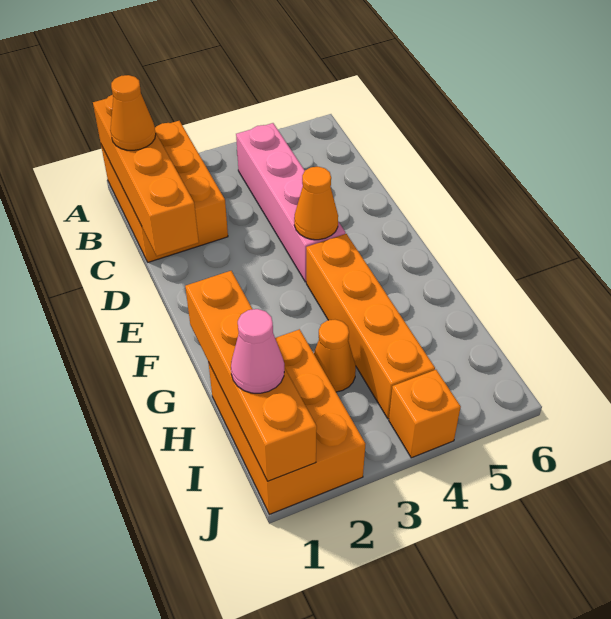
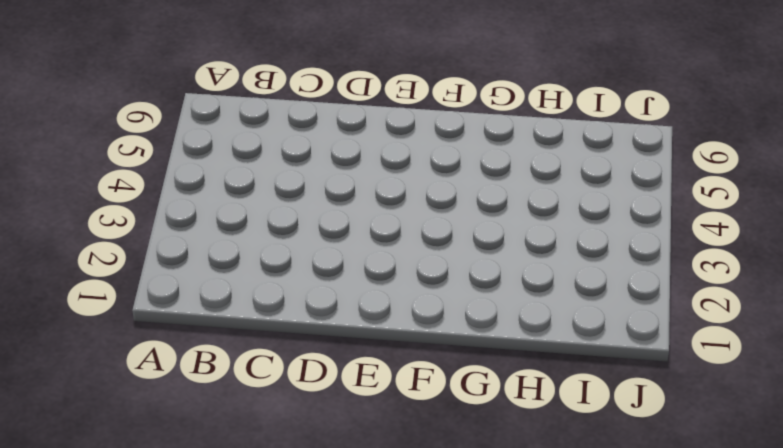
none -> orange brick A1:C2 level 1
none -> pink brick B4:E4 level 1

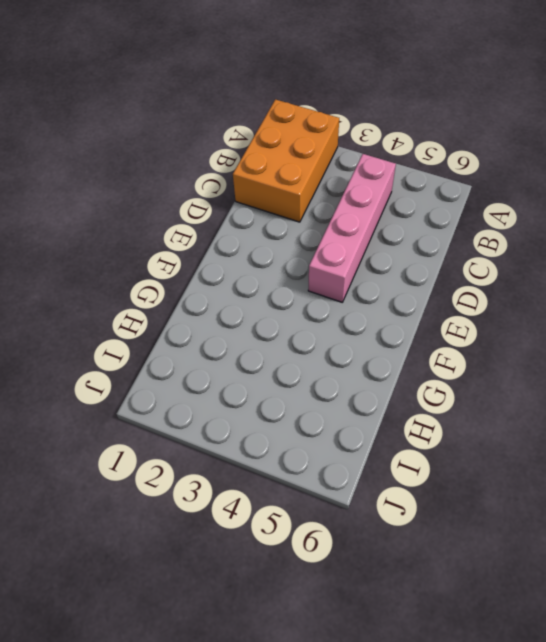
none -> orange brick F4:I4 level 1
none -> orange brick H1:J2 level 1

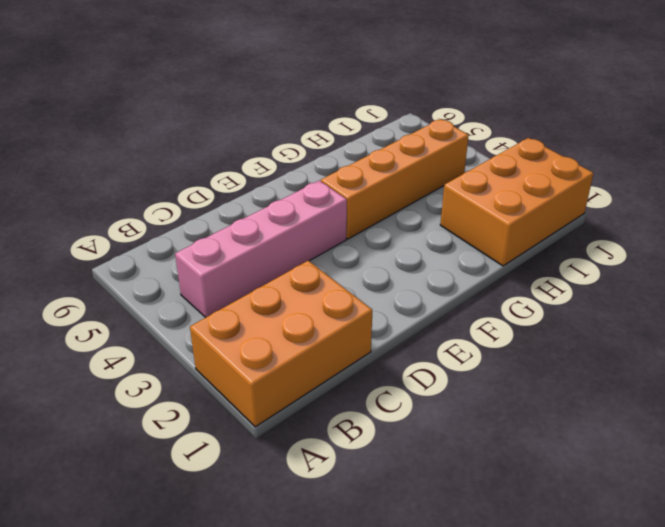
none -> orange cone H3 level 1
none -> orange brick J4 level 1

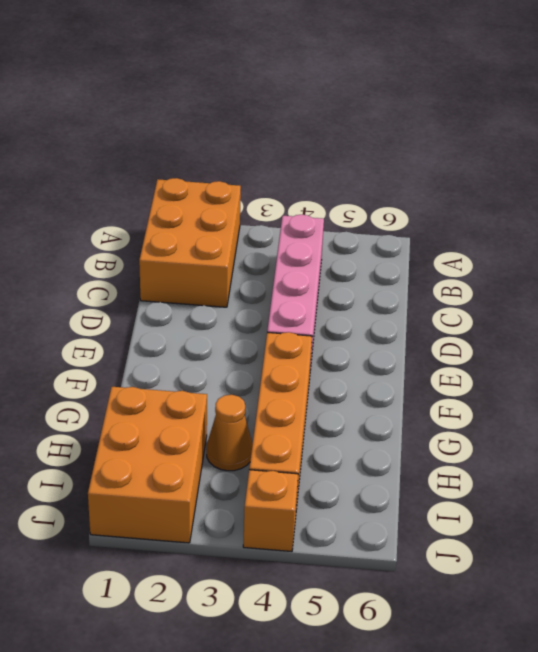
none -> orange brick A1:D1 level 2
none -> orange cone E4 level 2

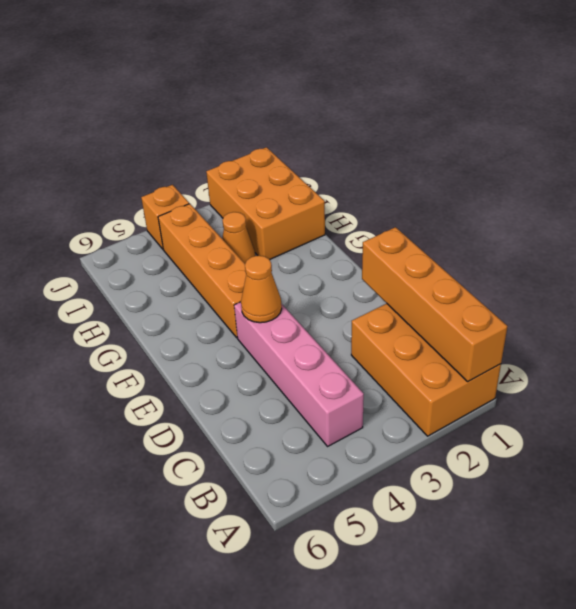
none -> orange brick G1:J1 level 2
none -> orange cone B1 level 3

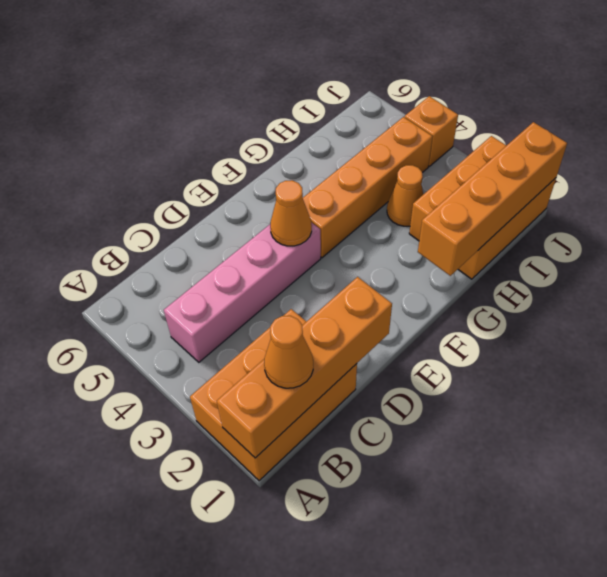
none -> pink cone I1 level 3

